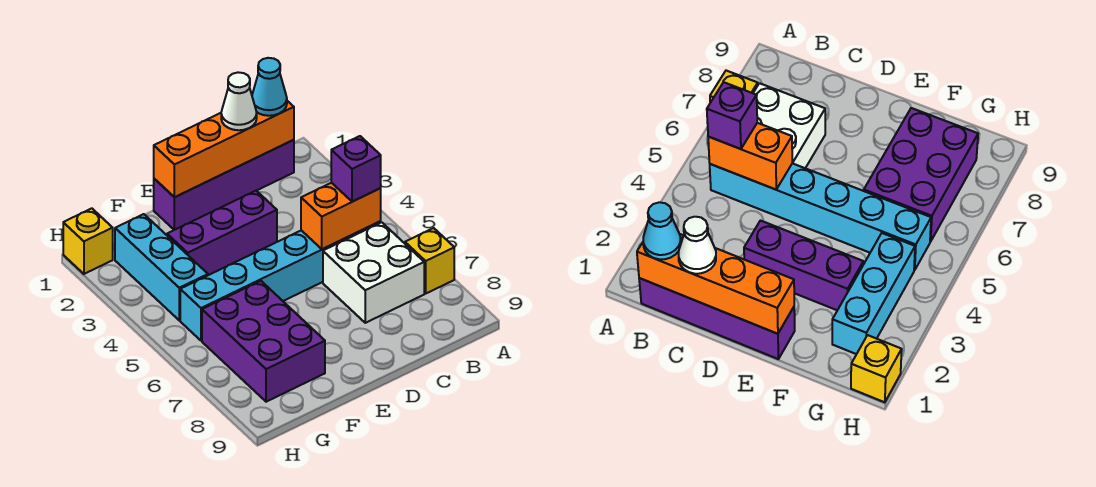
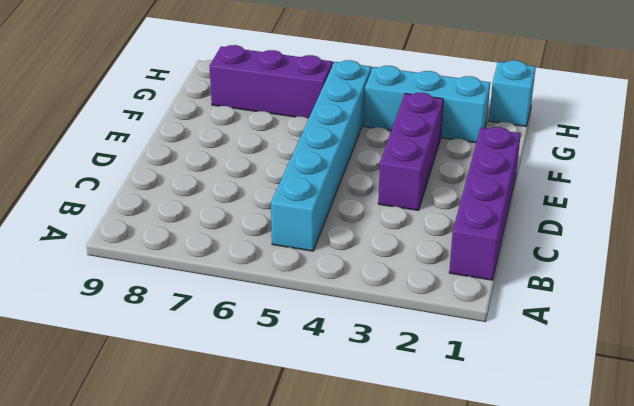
purple brick G6:G8 level 1 -> purple brick F6:G8 level 1
cyan brick H1 level 1 -> yellow brick H1 level 1
none -> yellow brick A7 level 1
none -> white brick B6:C7 level 1
none -> orange brick B1:E1 level 2

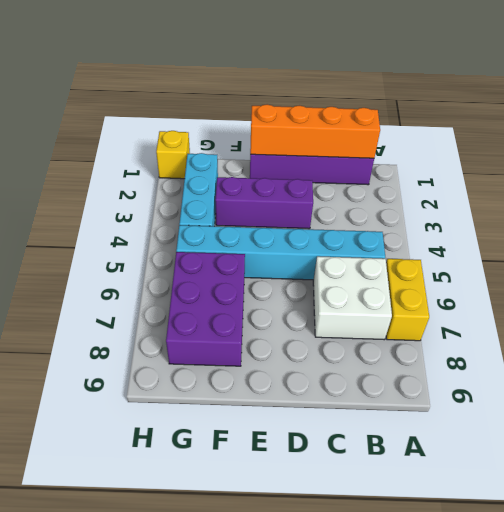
yellow brick A6:A7 level 1 -> yellow brick A7 level 1
none -> orange brick B5:C5 level 2
none -> cyan cone B1 level 3
none -> purple brick B5 level 3

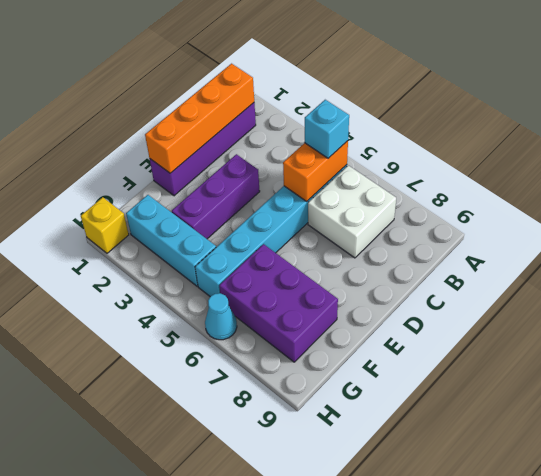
cyan brick B5 level 3 -> purple brick B5 level 3
cyan cone H6 level 1 -> cyan cone B1 level 3
none -> yellow brick A7 level 1
none -> white cone C1 level 3

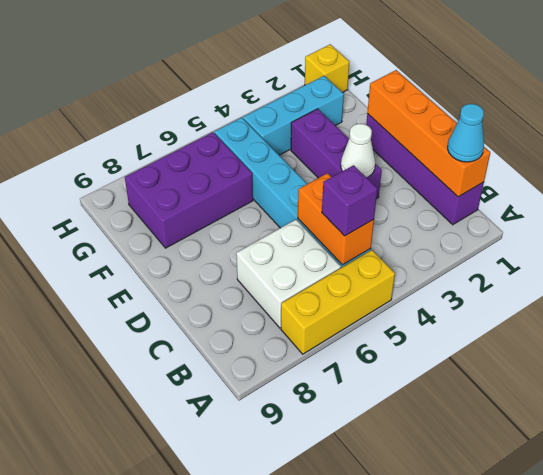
yellow brick A5:A7 level 1 -> yellow brick A7 level 1
white cone D3 level 2 -> white cone C1 level 3

